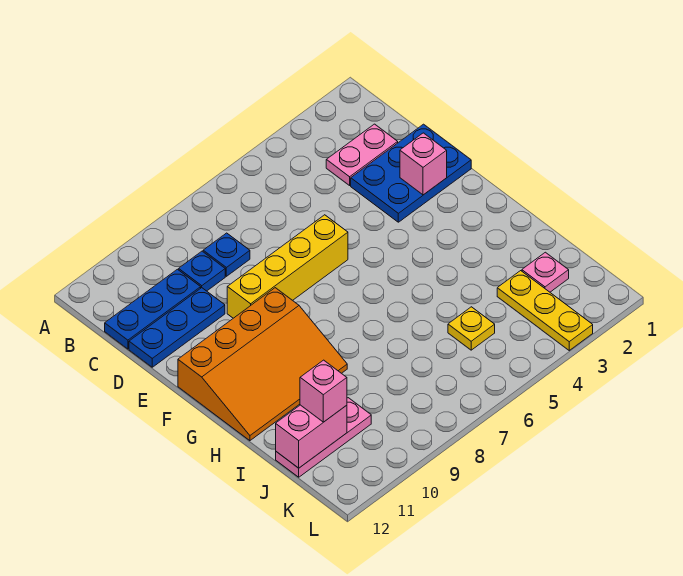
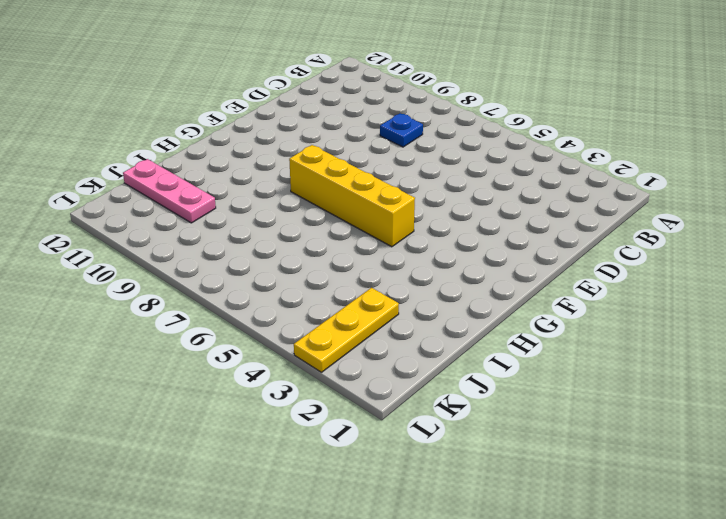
yellow brick G5:G8 level 1 -> yellow brick E6:E9 level 1
none -> pink plate C2:C3 level 1
none -> blue plate C9 level 1
none -> blue plate C10:C12 level 1

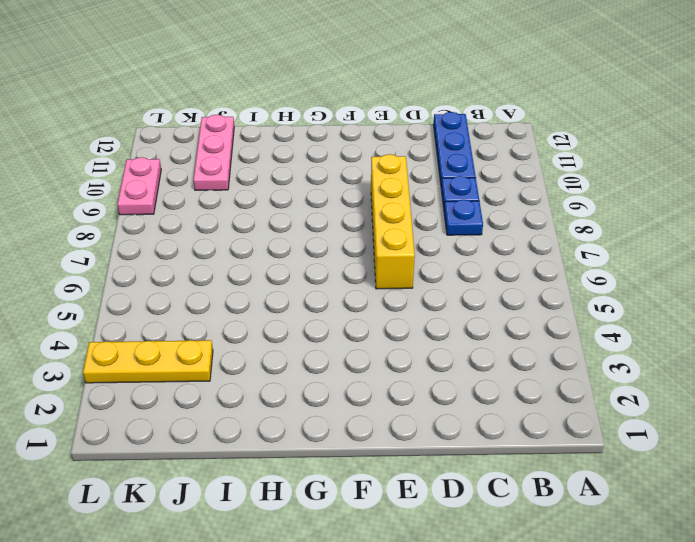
pink plate L9:L10 level 1 -> pink plate C2:C3 level 1
none -> blue plate D1:E3 level 1
none -> blue plate D10:D12 level 1
none -> orange slope F9:H12 level 1 top F

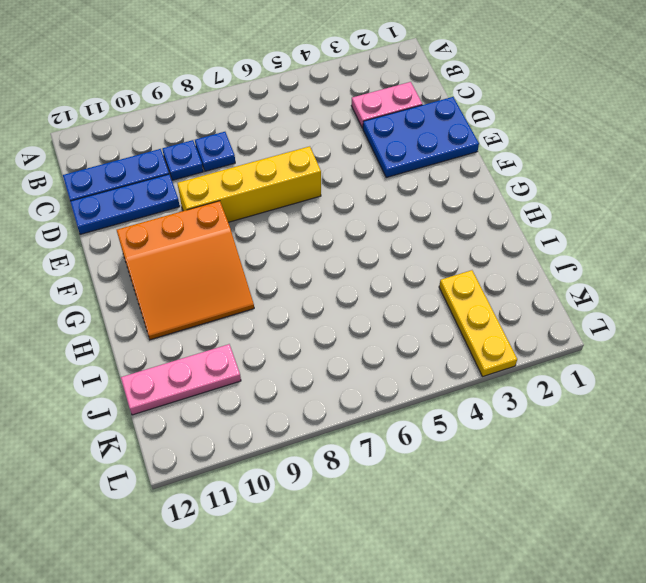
orange slope F9:H11 level 1 top F -> orange slope F9:H12 level 1 top F
none -> pink plate J2 level 1
none -> yellow plate J5 level 1
none -> pink brick E2 level 2

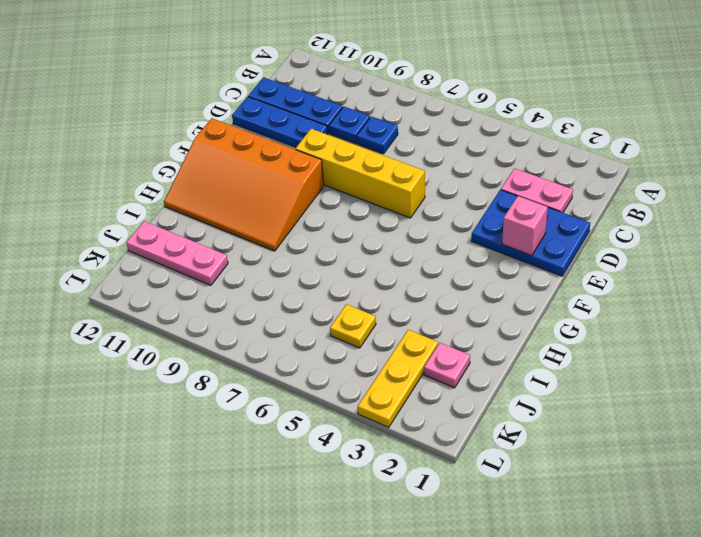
none -> pink brick J11:J12 level 2
none -> pink brick J11 level 3

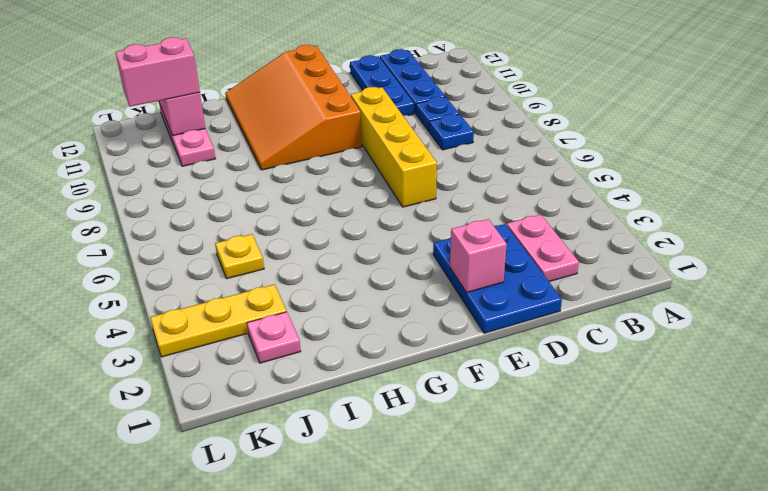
pink brick J11:K11 level 3 -> pink brick J11 level 3

